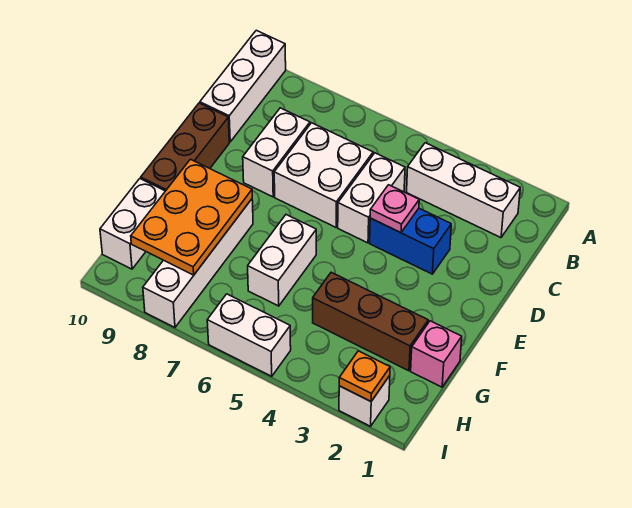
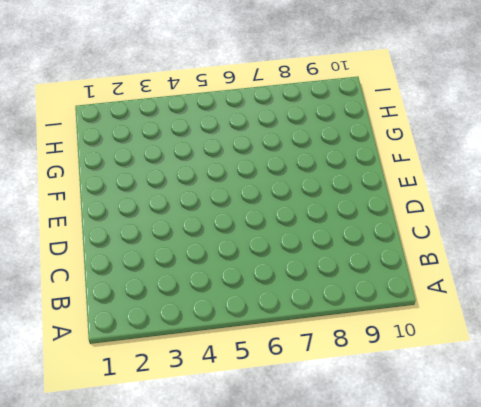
none -> white brick A10:C10 level 1
none -> white brick B2:B4 level 1
none -> white brick C5:D5 level 1

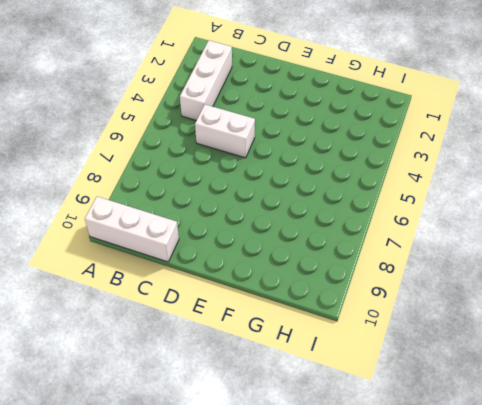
none -> white brick C6:D7 level 1
none -> white brick C8:D8 level 1
none -> blue brick D3:D4 level 1

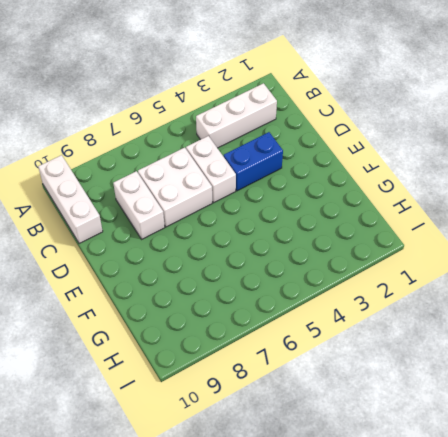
none -> brown brick D10:F10 level 1
none -> white brick F6:G6 level 1
none -> white brick F8:I8 level 1

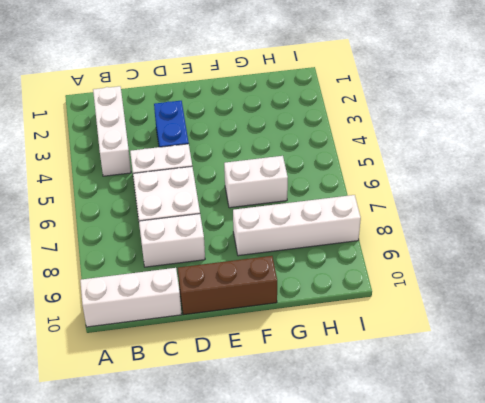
none -> pink brick G1 level 1
none -> brown brick G2:G4 level 1
none -> white brick G10:H10 level 1

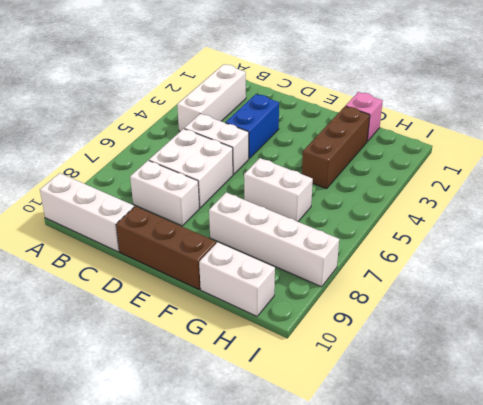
none -> white brick I2 level 1
none -> white brick I5:I6 level 1
none -> pink plate D4 level 2

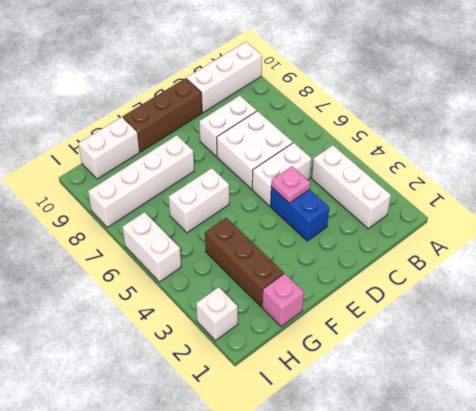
none -> orange plate F8:H9 level 2
none -> orange plate I2 level 2

